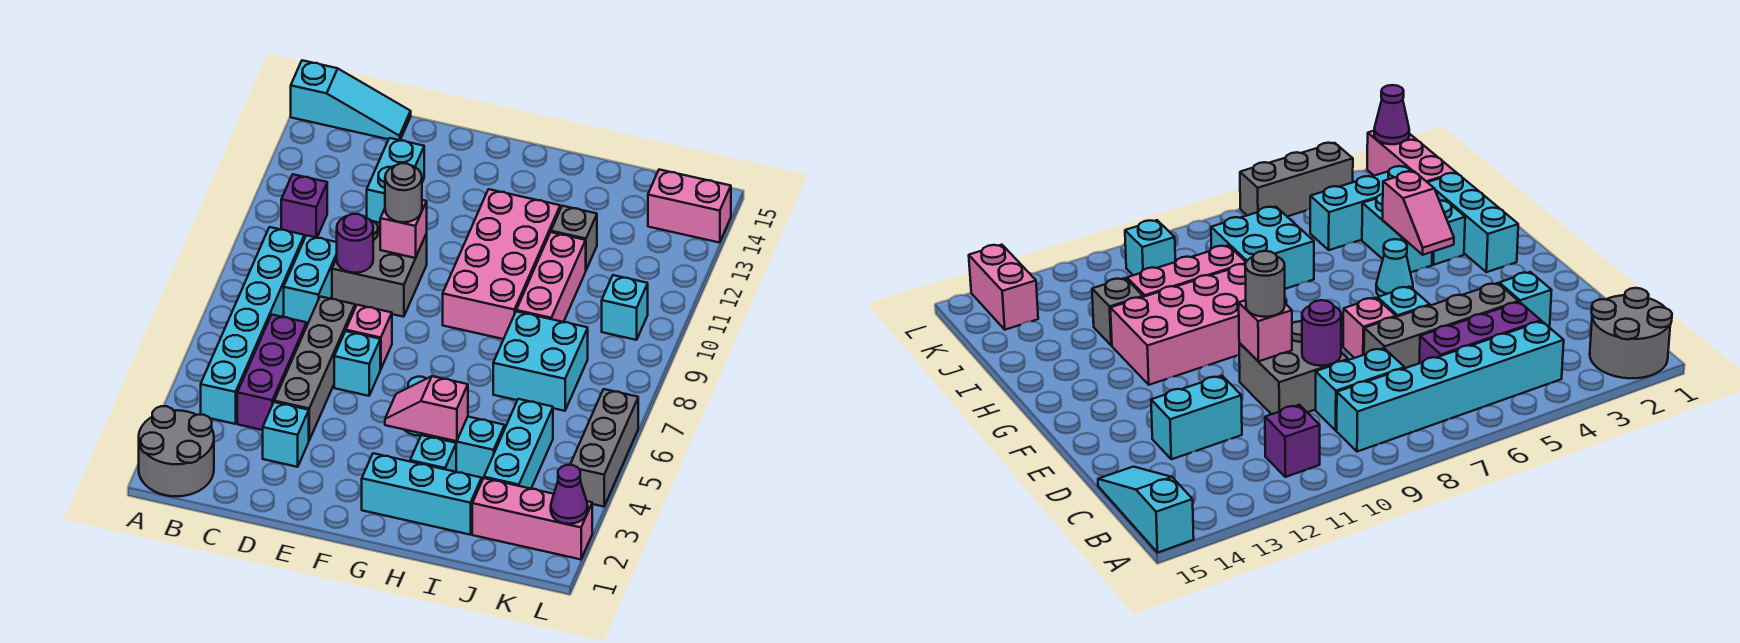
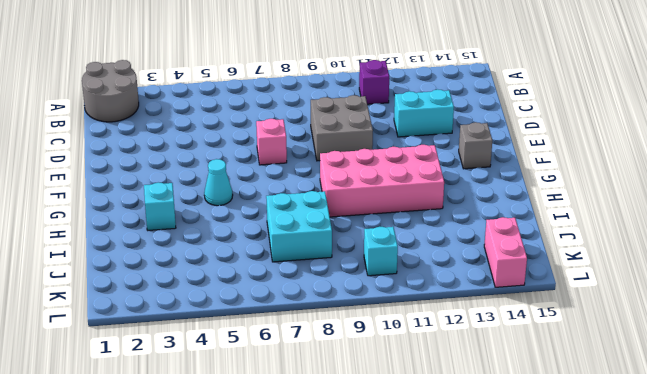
grey brick F14 level 1 -> grey brick I12 level 1
none -> cyan slope A15:C15 level 1 top A
none -> cyan brick B4:B9 level 1
none -> purple brick C4:C6 level 1
none -> cyan brick C8:C9 level 1

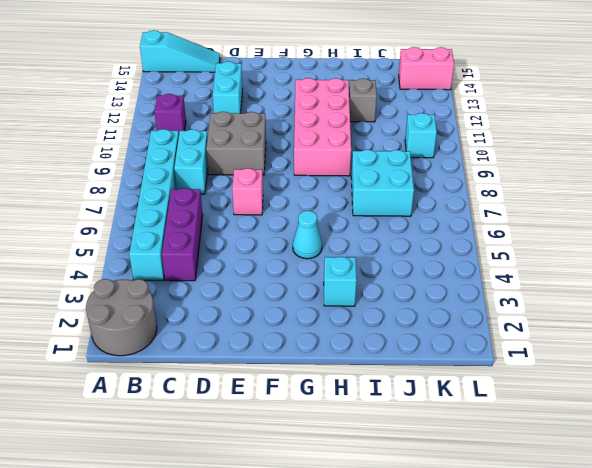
none -> cyan brick D3 level 1
none -> grey brick D4:D7 level 1
none -> cyan brick E6 level 1
none -> cyan brick G2:I2 level 1

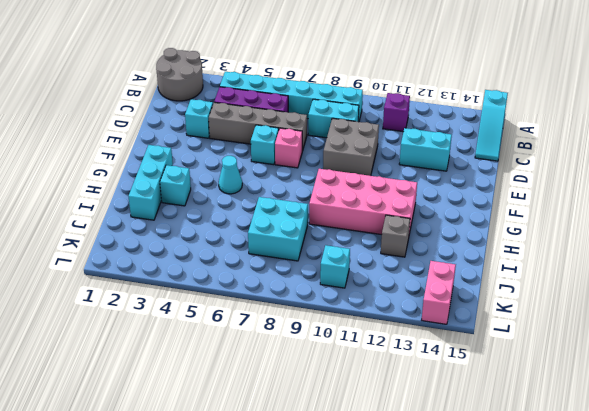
none -> cyan brick H4:I4 level 1
none -> pink brick I9:I11 level 1
none -> pink brick J2:L2 level 1
none -> cyan brick J3:J5 level 1

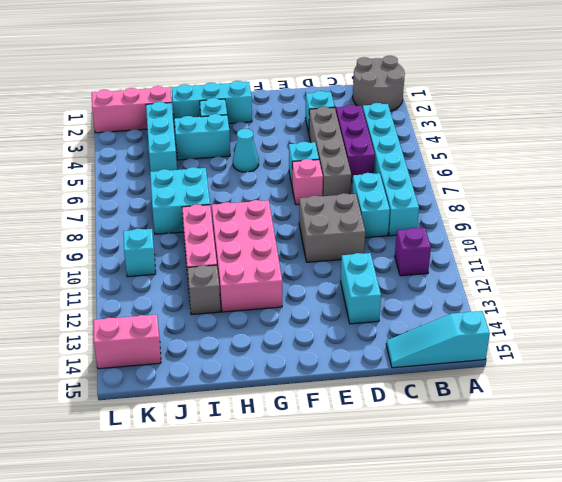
none -> grey brick L4:L6 level 1
none -> purple round brick D9 level 2
none -> pink brick E10 level 2
none -> pink slope G4:H4 level 2 top H

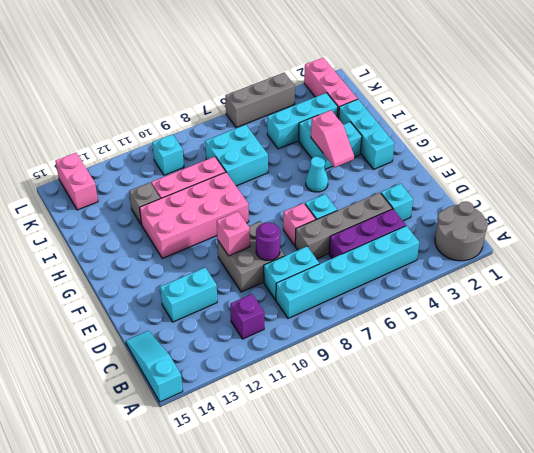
none -> purple cone L2 level 2
none -> grey round brick E10 level 3

